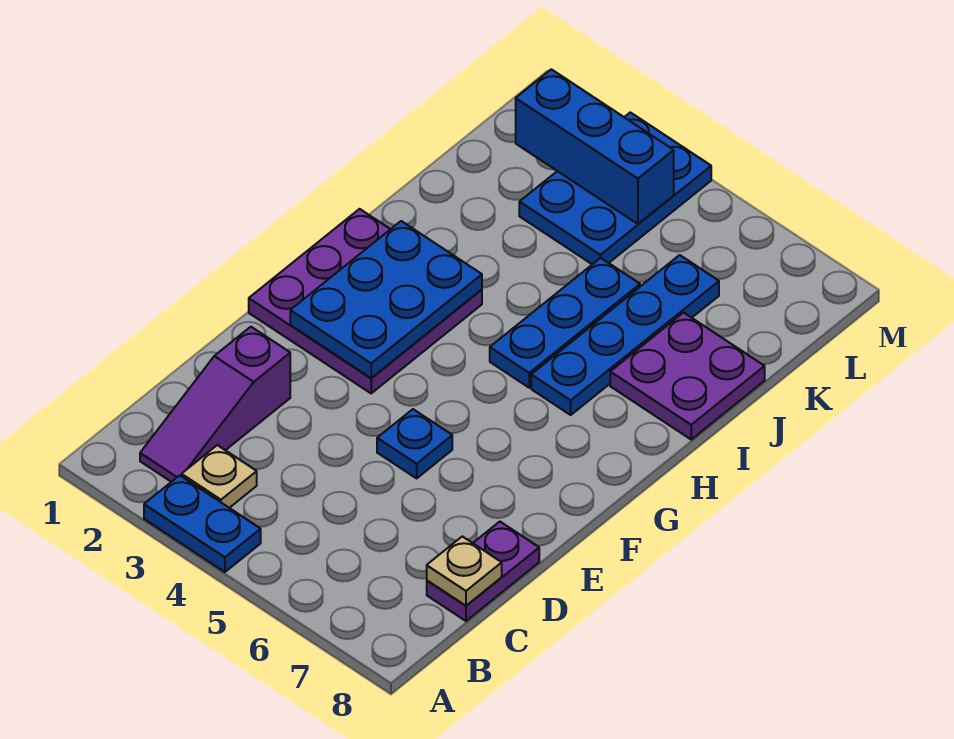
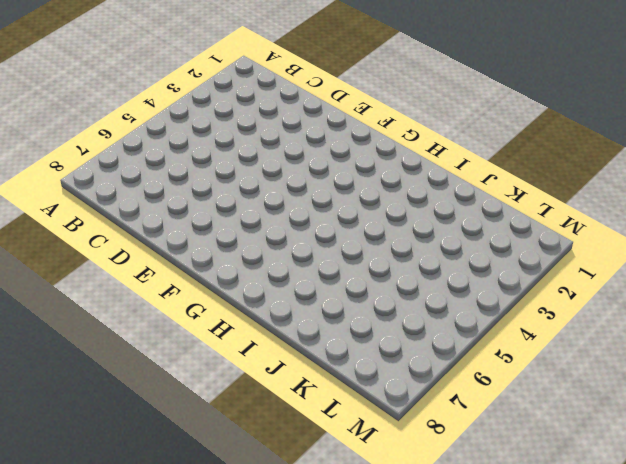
none -> blue plate A3:A4 level 1
none -> purple slope B2:D2 level 1 top D
none -> tan plate B3 level 1

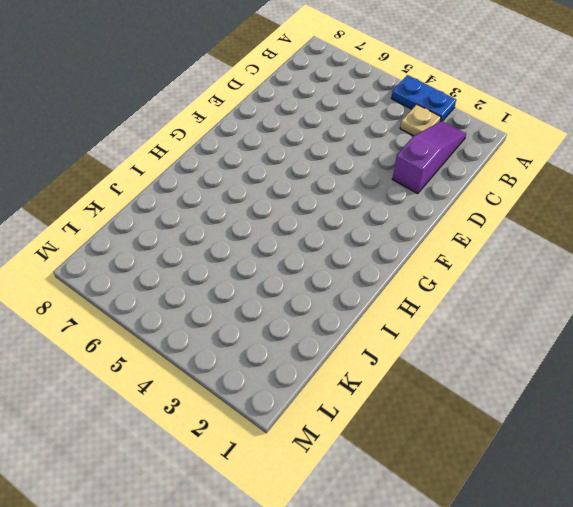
none -> purple plate C8:D8 level 1
none -> blue plate E5 level 1
none -> purple plate F1:H3 level 1

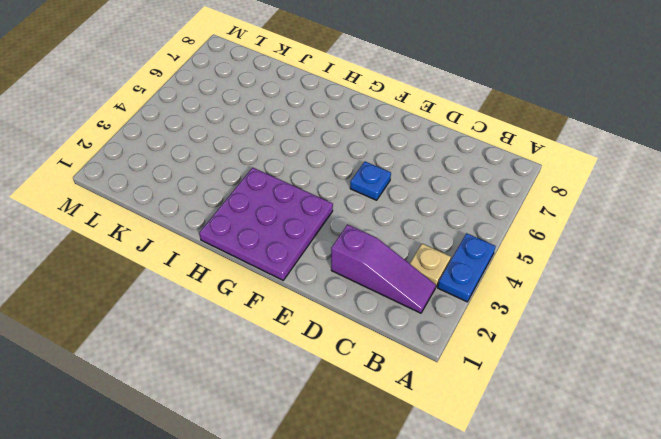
none -> purple plate C8:D8 level 1
none -> blue plate H5:J5 level 1
none -> blue plate H6:K6 level 1

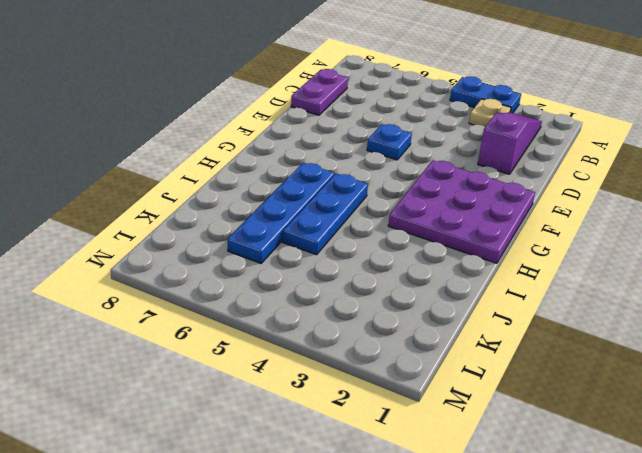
none -> purple plate I7:J8 level 1
none -> blue plate K3:M4 level 1
none -> tan plate C8 level 2

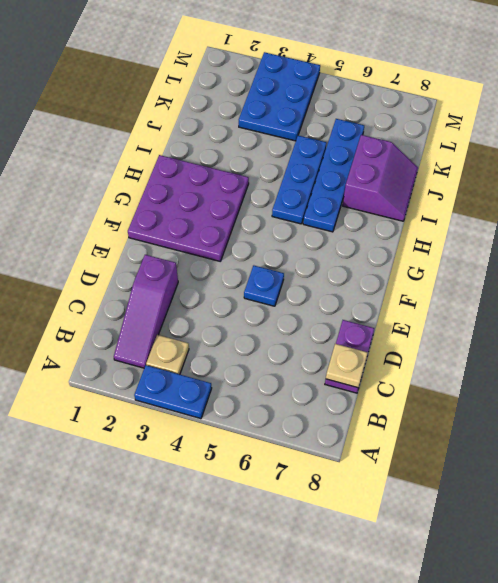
purple slope I7:J8 level 1 top 7 -> purple plate I7:J8 level 1
none -> blue plate F2:H3 level 2
none -> blue brick L2:L4 level 2

